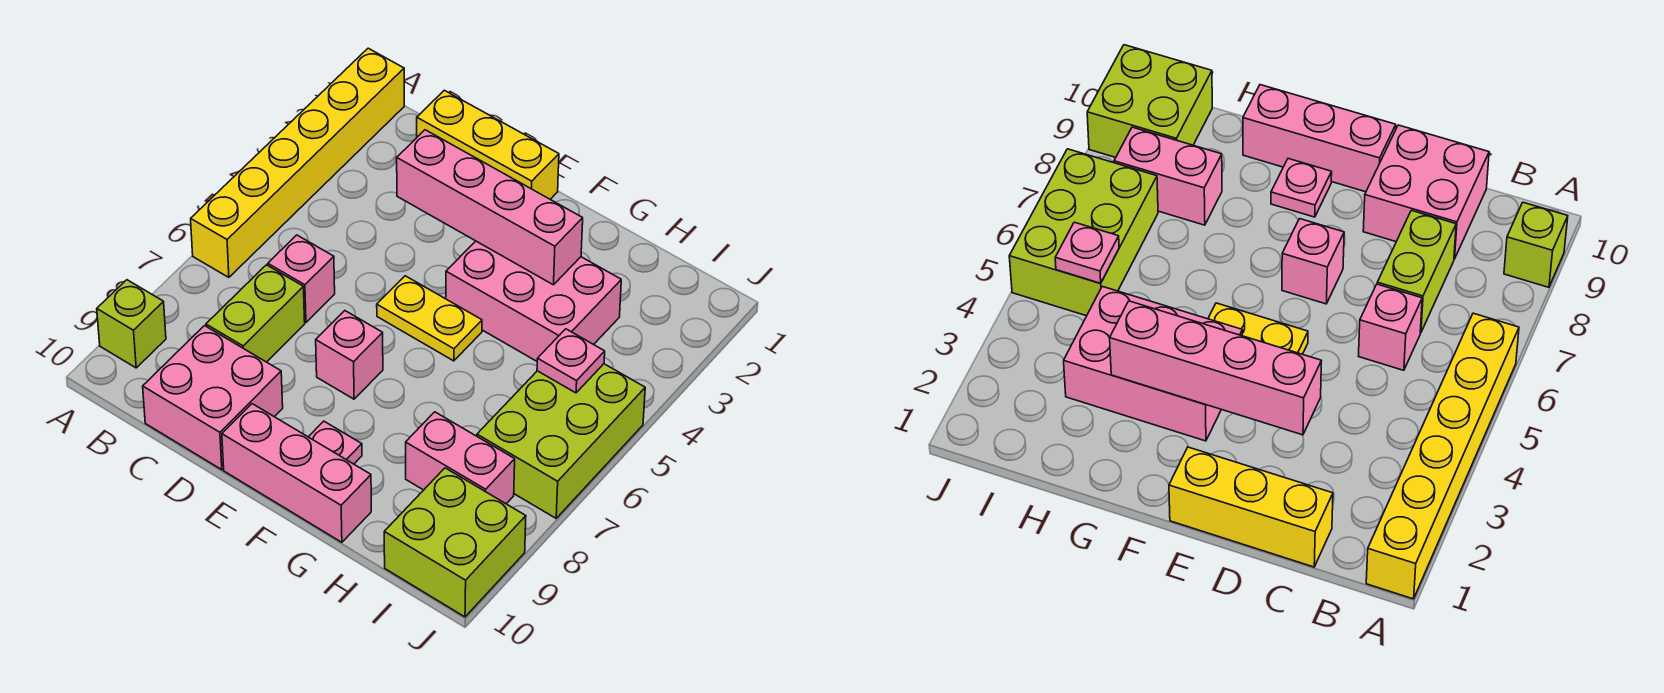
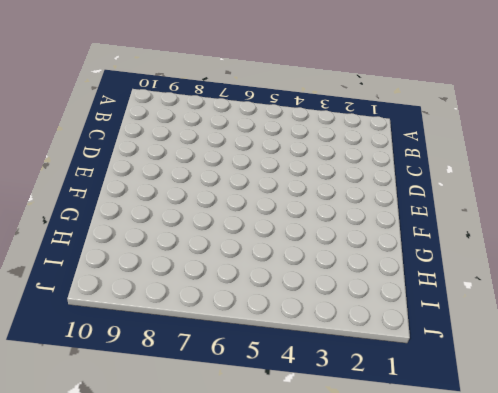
none -> yellow brick A1:A6 level 1
none -> lime brick A9 level 1
none -> yellow brick C1:E1 level 1

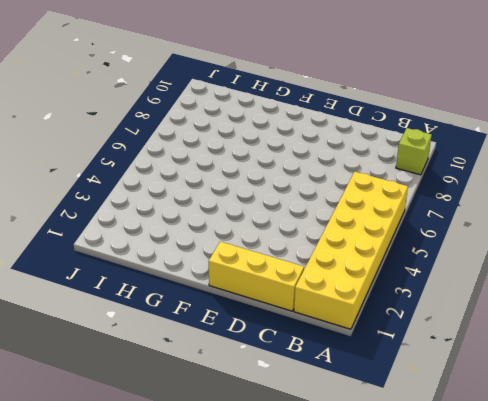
yellow brick A1:B6 level 1 -> yellow brick A1:A6 level 1
none -> pink brick C6 level 1
none -> lime brick C7:C8 level 1
none -> pink brick C9:D10 level 1

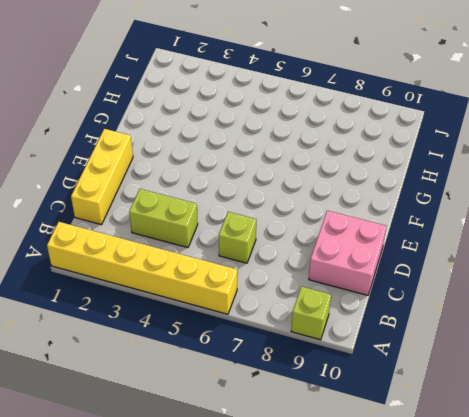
lime brick C3:C4 level 1 -> lime brick C7:C8 level 1
lime brick C6 level 1 -> pink brick C6 level 1
none -> yellow plate E5:F5 level 1
none -> pink brick E7 level 1
none -> pink brick E10:G10 level 1

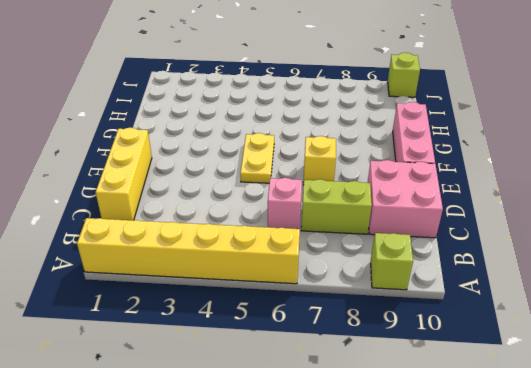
yellow brick E7 level 1 -> pink brick E7 level 1
lime brick J10 level 1 -> lime brick I9:J10 level 1
none -> pink brick F3:H4 level 1
none -> pink plate F9 level 1
none -> pink brick H8:I8 level 1

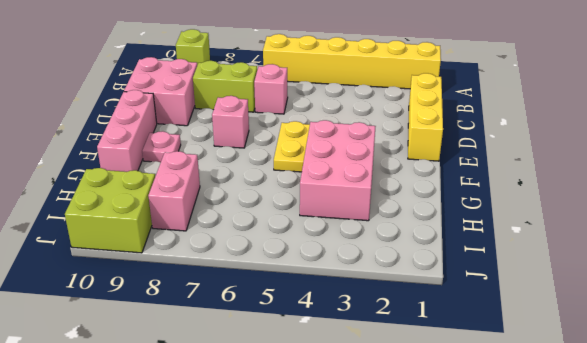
none -> lime brick I5:J7 level 1
none -> pink brick D3:G3 level 2
none -> pink plate I5 level 2

